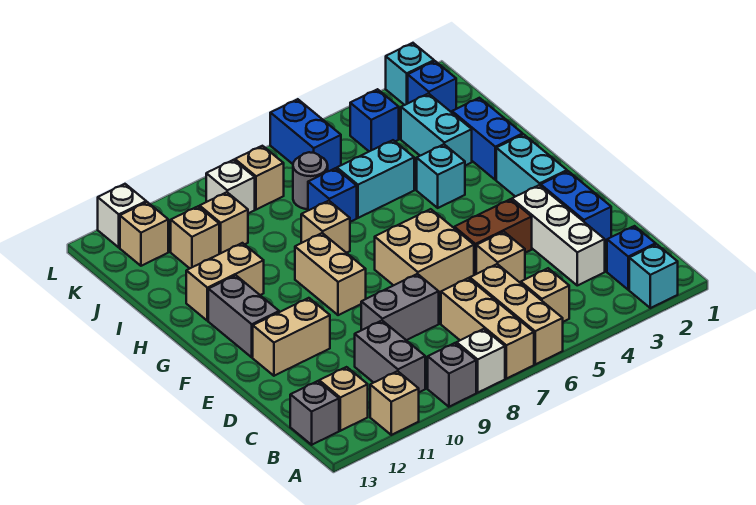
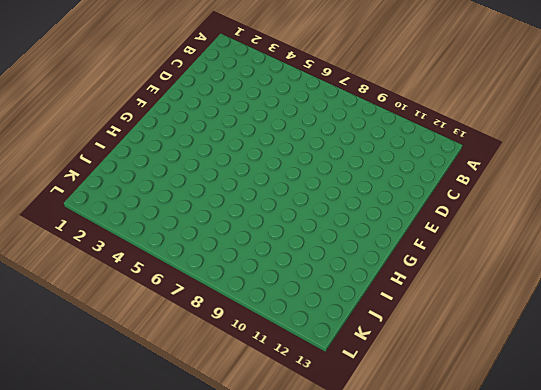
none -> cyan brick A2 level 1
none -> tan brick A6:C6 level 1
none -> tan brick A7:C7 level 1
none -> white brick A8 level 1

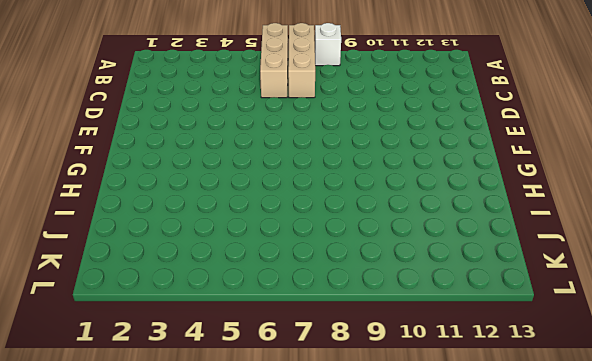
none -> cyan brick A2 level 1
none -> grey brick A9 level 1
none -> tan brick A11 level 1
none -> blue brick B2 level 1

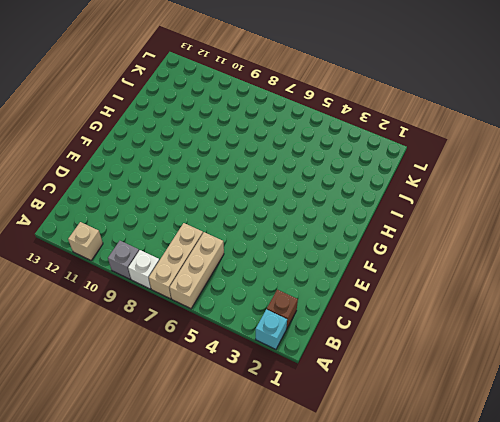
brown brick B2 level 1 -> blue brick B2 level 1
none -> tan brick B5 level 1
none -> grey brick B10:C10 level 1
none -> tan brick B12 level 1
none -> grey brick B13 level 1

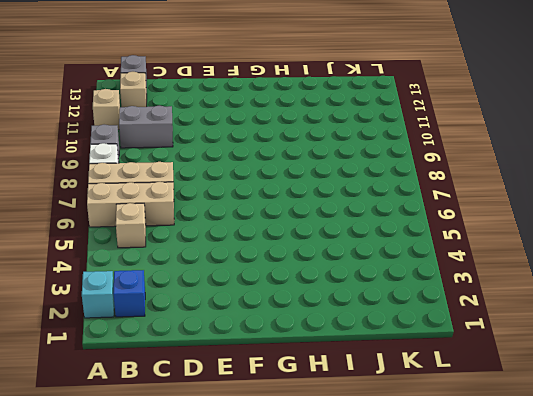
none -> white brick C3:E3 level 1
none -> blue brick D2:E2 level 1
none -> tan brick D5 level 1
none -> grey brick D8:D9 level 1

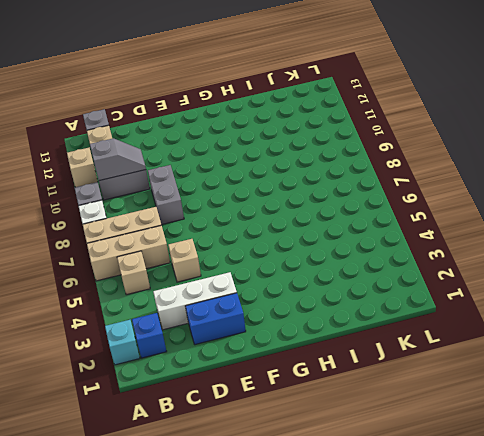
grey slope B10:C10 level 2 top B -> none
none -> brown brick E4:E5 level 1
none -> tan brick E6:F7 level 1
none -> tan brick E11:E12 level 1
none -> cyan brick F2:G2 level 1

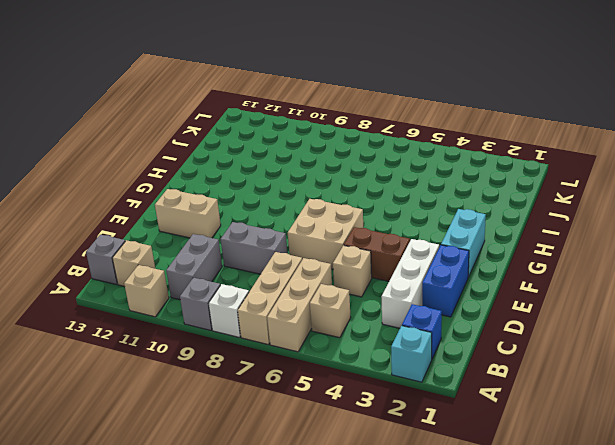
none -> tan brick F9:G9 level 1
none -> grey brick F12:G12 level 1
none -> blue brick H2:I2 level 1
none -> cyan brick H4 level 1

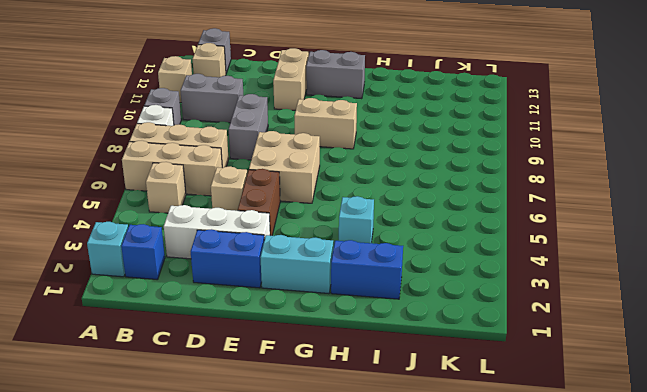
none -> tan brick H8 level 1
none -> tan brick H11:H12 level 1
none -> cyan brick I3:J3 level 1
none -> cyan brick I5:I6 level 1

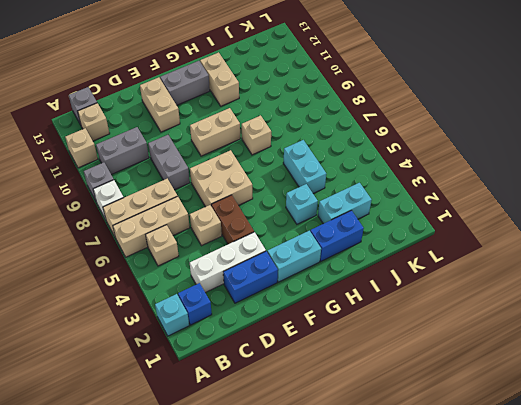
none -> blue brick I7 level 1
none -> grey round brick J7 level 1
none -> tan brick J10 level 1
none -> tan brick J11 level 1

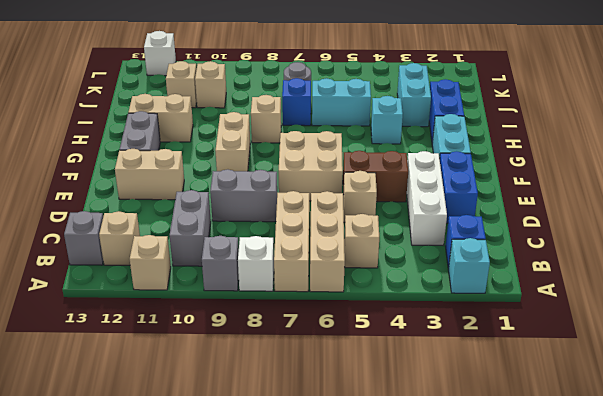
none -> blue brick K2 level 1
none -> blue brick K4 level 1
none -> blue brick K6:L6 level 1
none -> tan brick K8 level 1

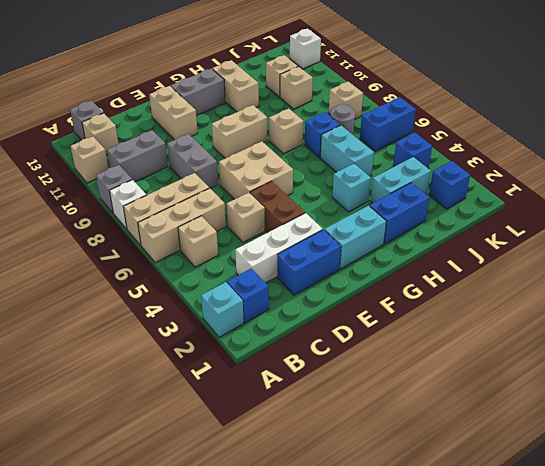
none -> white brick K9 level 1
none -> tan brick K12 level 1
none -> cyan brick L2 level 1

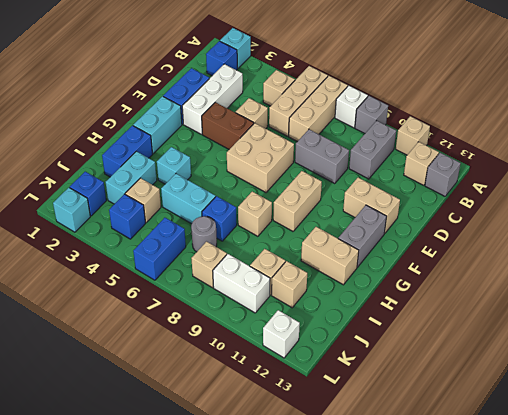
tan brick J4 level 1 -> tan brick K12 level 1
white brick K9:K10 level 1 -> white brick K9 level 1

